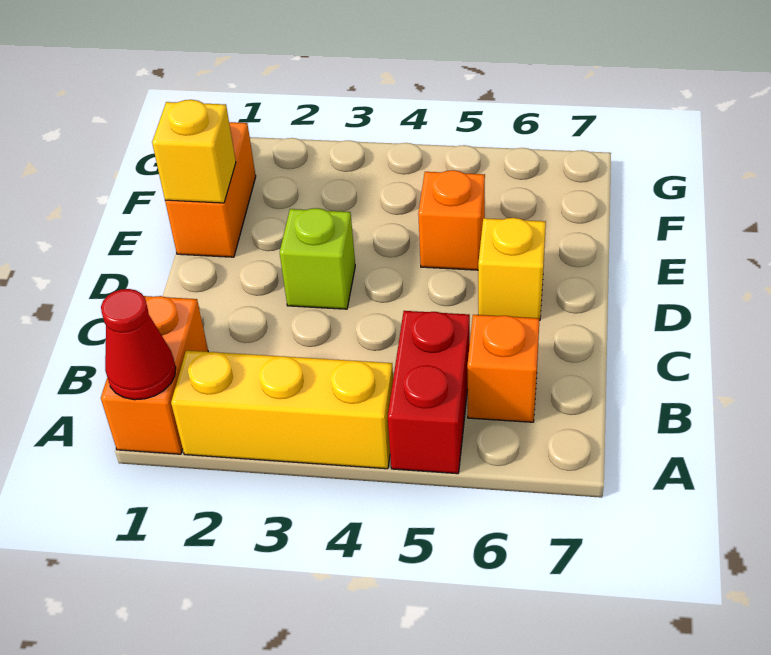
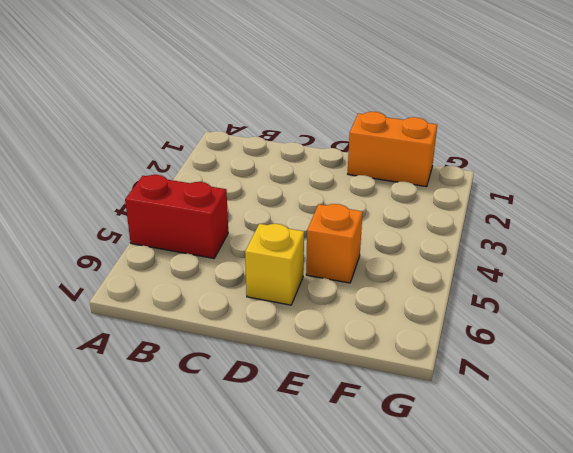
none -> orange brick A1:B1 level 1
none -> yellow brick A2:A4 level 1

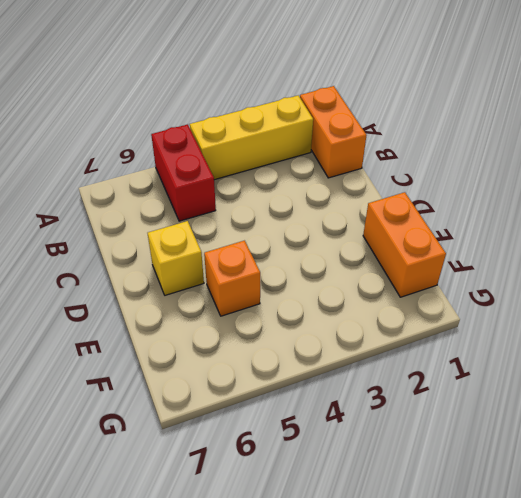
none -> orange brick B6 level 1
none -> lime brick D3 level 1

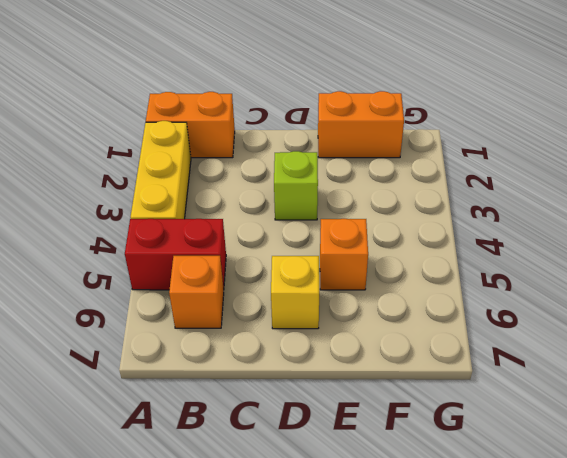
none -> red cone A1 level 2
none -> yellow brick E1 level 2

